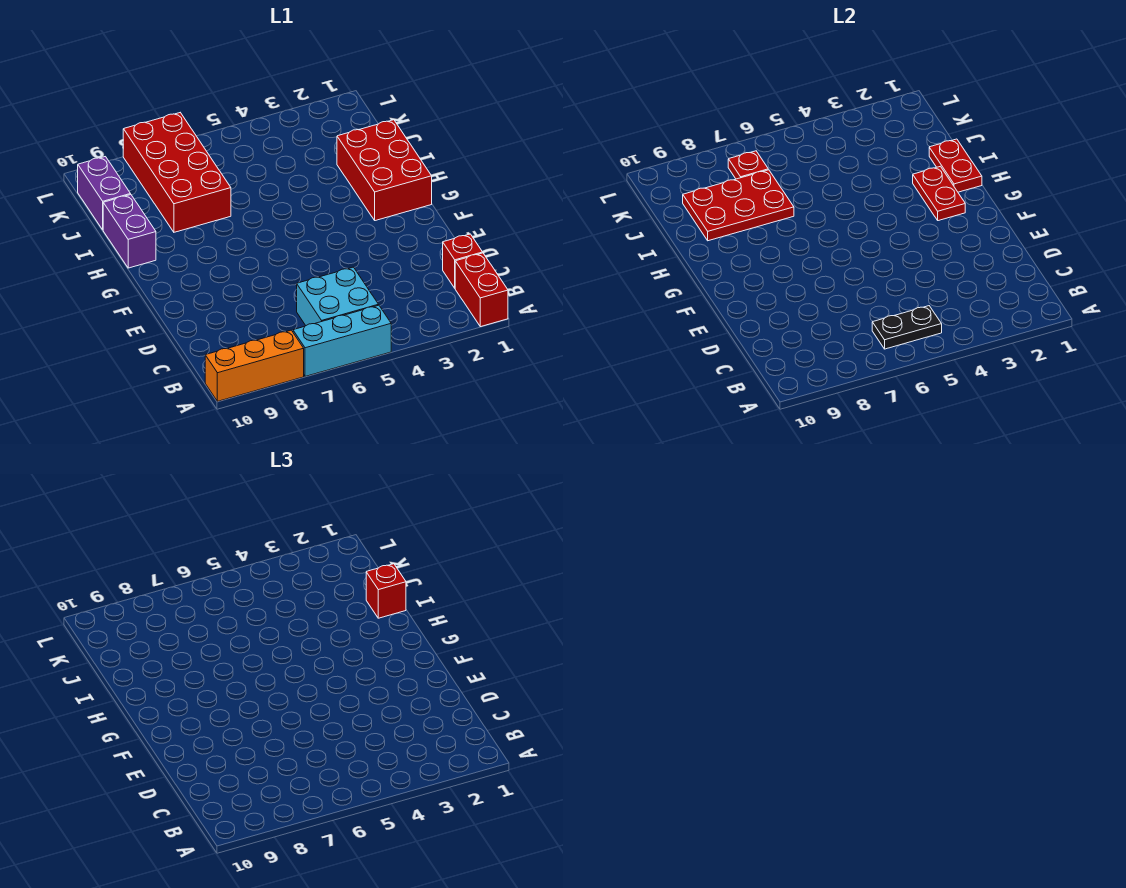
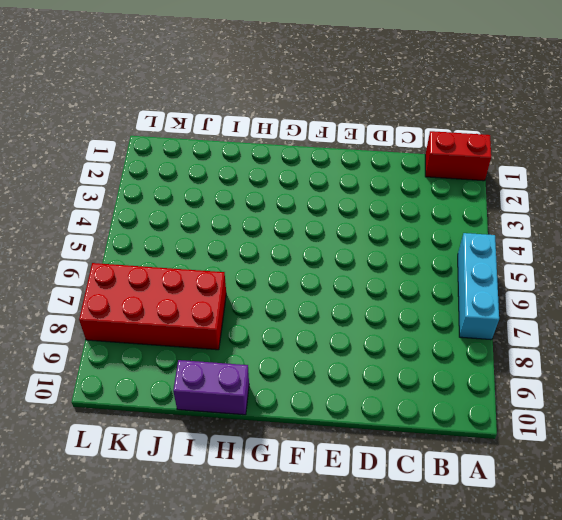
none -> orange brick A8:A10 level 1
none -> cyan brick B5:C6 level 1
none -> red brick C1 level 1

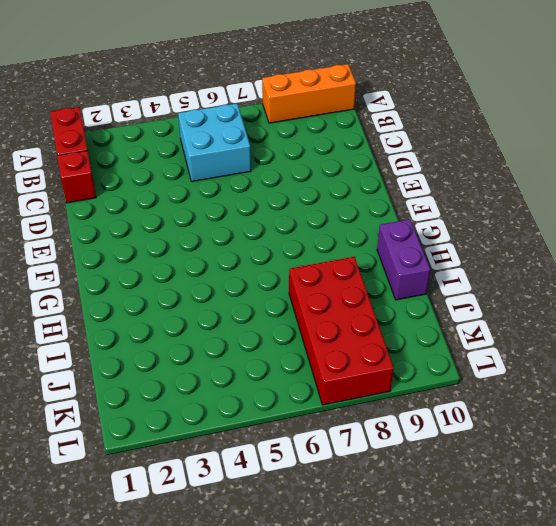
none -> cyan brick A5:A7 level 1
none -> red brick G1:I2 level 1
none -> purple brick J10:K10 level 1

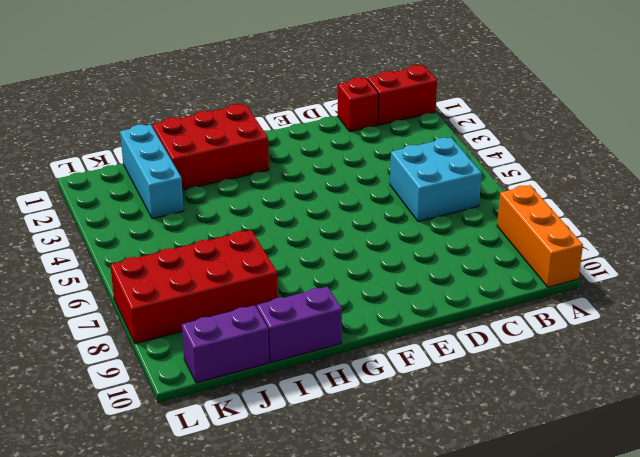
cyan brick J1:J3 level 1 -> cyan brick A5:A7 level 1
none -> black plate B5:B6 level 2
none -> red plate G2:H2 level 2
none -> red plate H1:I1 level 2

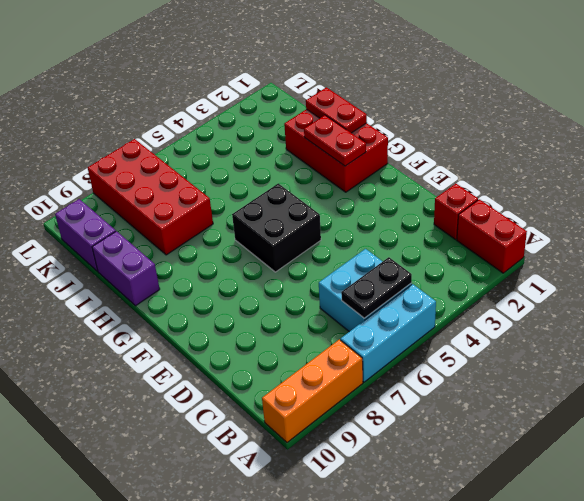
black brick F5:G6 level 1 -> none
none -> red plate I7:J9 level 2
none -> red plate K7 level 2
none -> red brick I1 level 3

